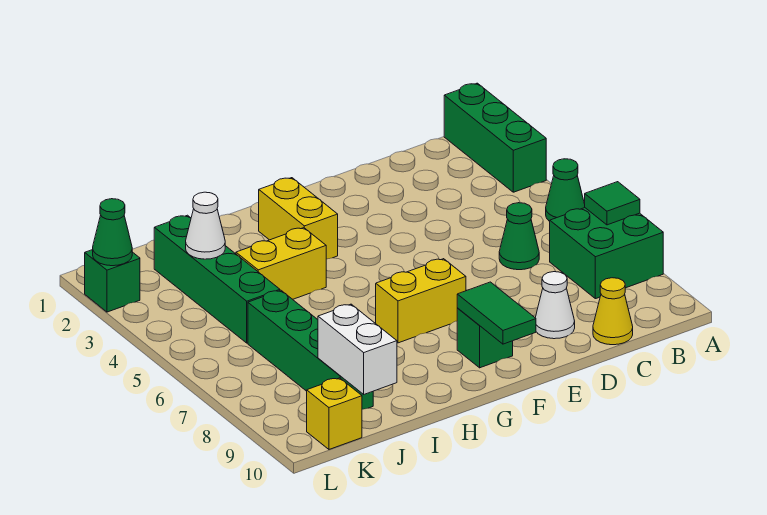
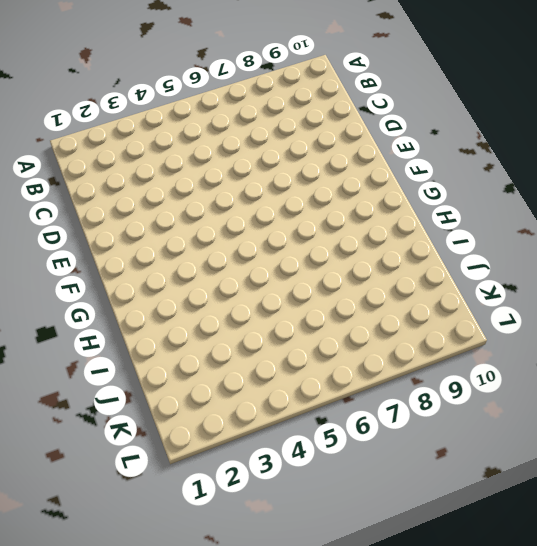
none -> green brick A1:A3 level 1
none -> green cone A5 level 1
none -> green brick A7:B8 level 1

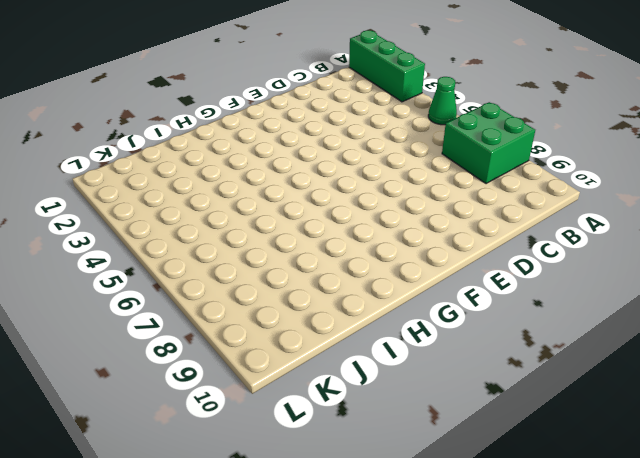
none -> green cone C6 level 1
none -> yellow cone C10 level 1
none -> white cone D9 level 1

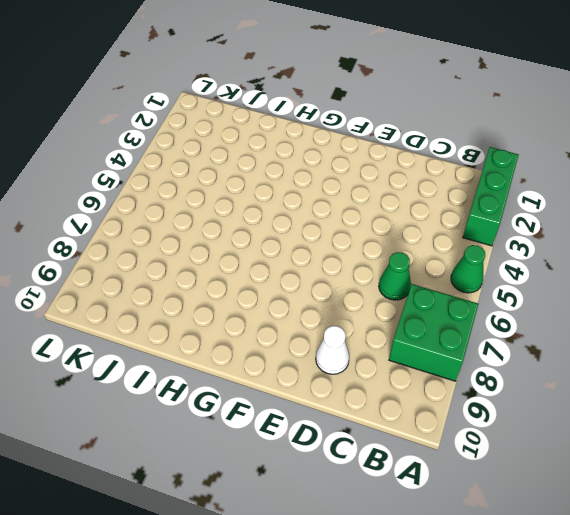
none -> yellow cone C10 level 1
none -> yellow brick F7:G7 level 1
none -> green brick F9 level 1

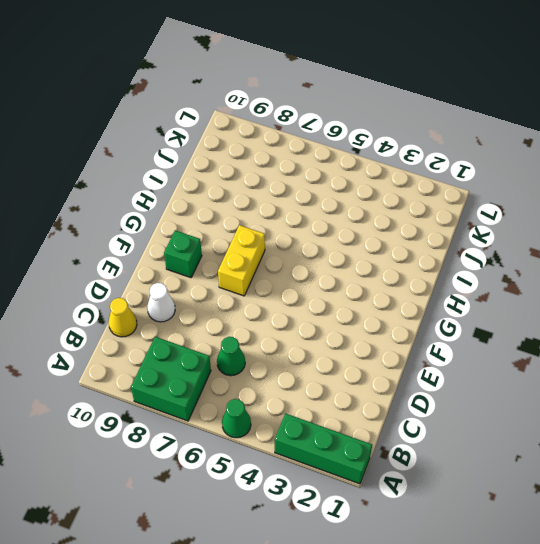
none -> yellow brick G2:G3 level 1
none -> yellow brick H4:I4 level 1
none -> green brick J2:J5 level 1

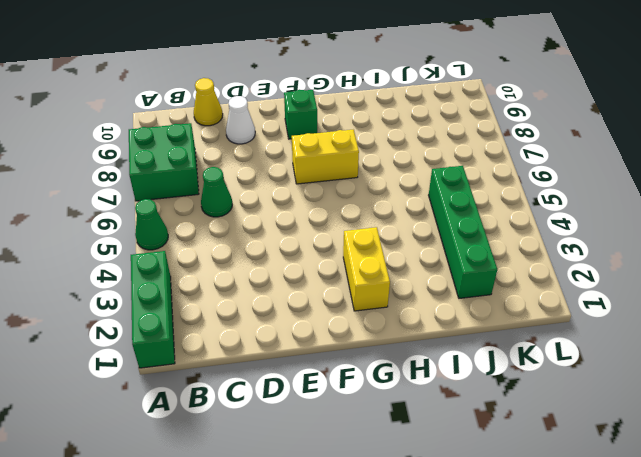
none -> yellow brick H4:I4 level 1
none -> green brick J6:J9 level 1
none -> yellow brick K10 level 1

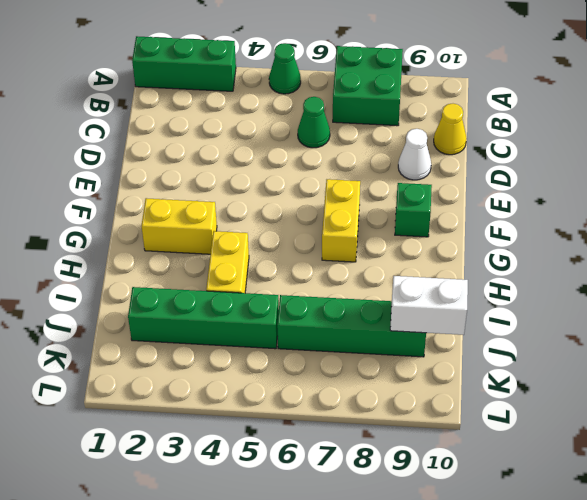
none -> yellow brick K10 level 1
none -> green brick L2 level 1
none -> green tile A7 level 2

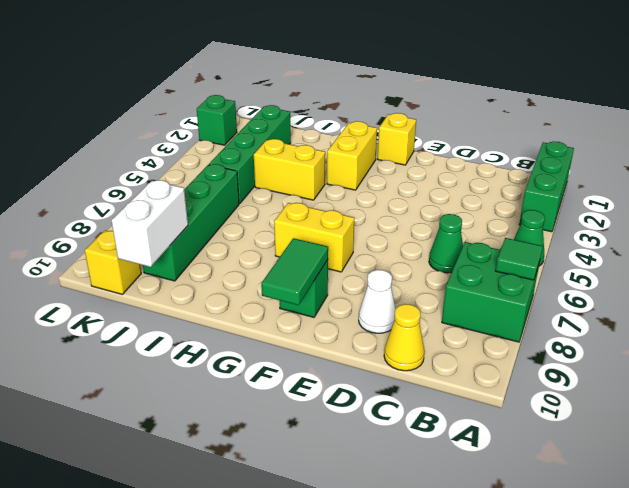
yellow brick F1 level 1 -> none
none -> white cone J3 level 2
none -> green cone L2 level 2

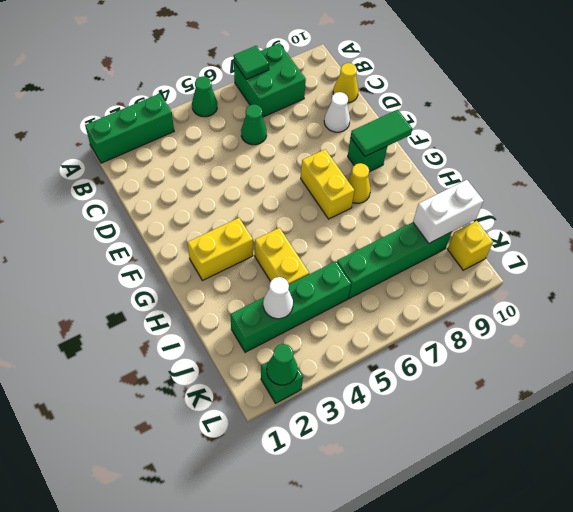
yellow cone G8 level 1 -> none

